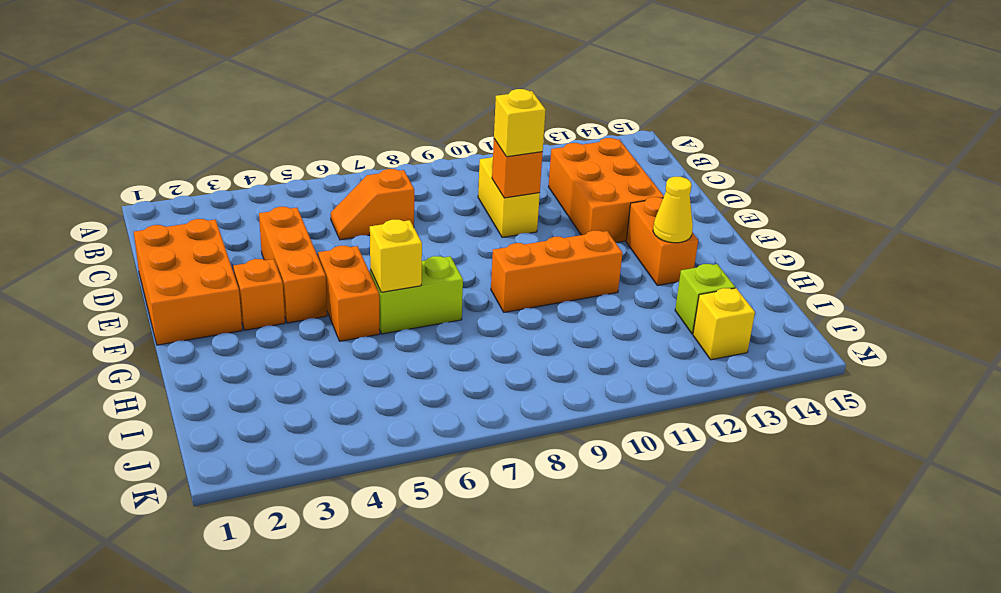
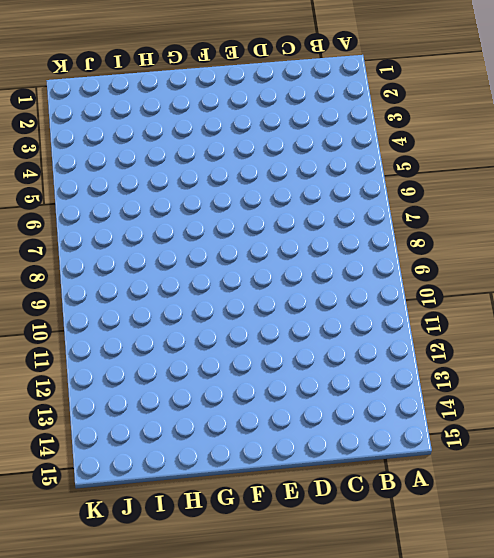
none -> orange slope C6:C7 level 1 top 7
none -> yellow brick C10:D10 level 1
none -> orange brick C12:E13 level 1

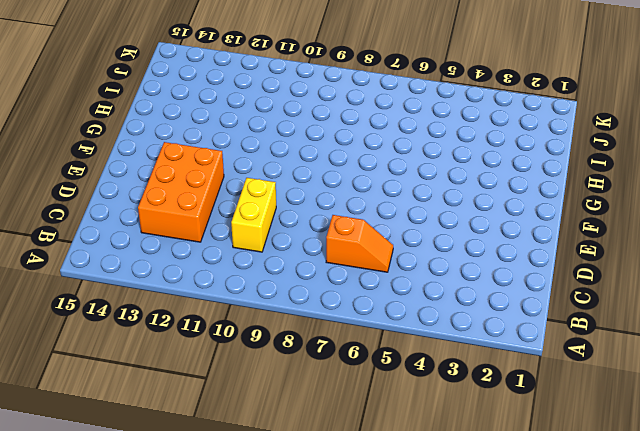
none -> orange brick D1:F2 level 1
none -> orange brick D4:F4 level 1
none -> orange brick F3 level 1

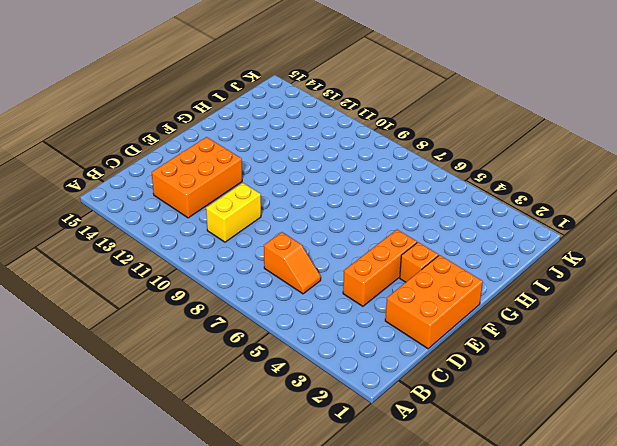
none -> orange brick F5:G5 level 1
none -> orange brick F13:G13 level 1
none -> lime brick G6:G7 level 1

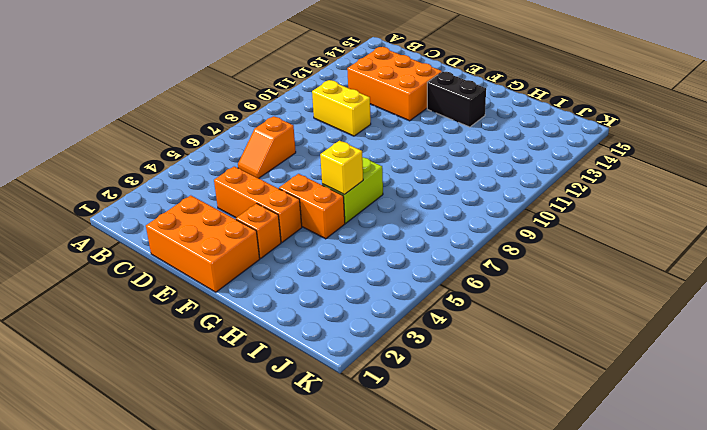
black brick F13:G13 level 1 -> orange brick F13:G13 level 1
none -> orange brick G9:G11 level 1
none -> lime brick I13 level 1
none -> yellow brick J13 level 1

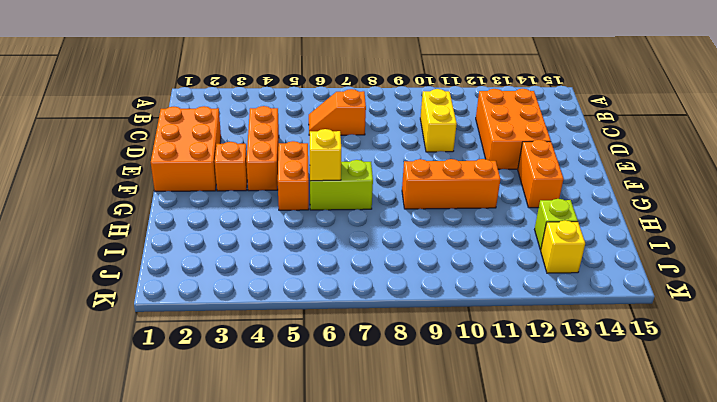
none -> orange brick D10 level 2
none -> yellow cone G13 level 2
none -> yellow brick D10 level 3

